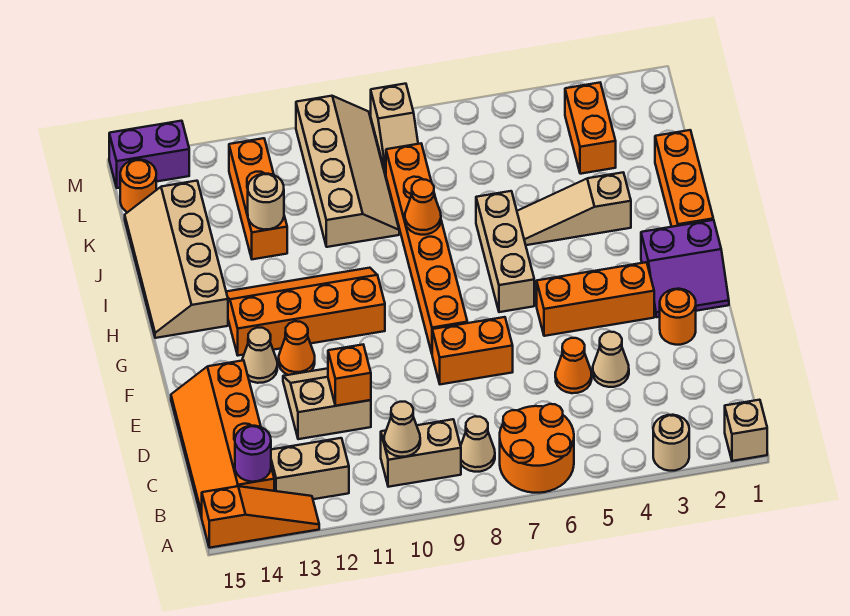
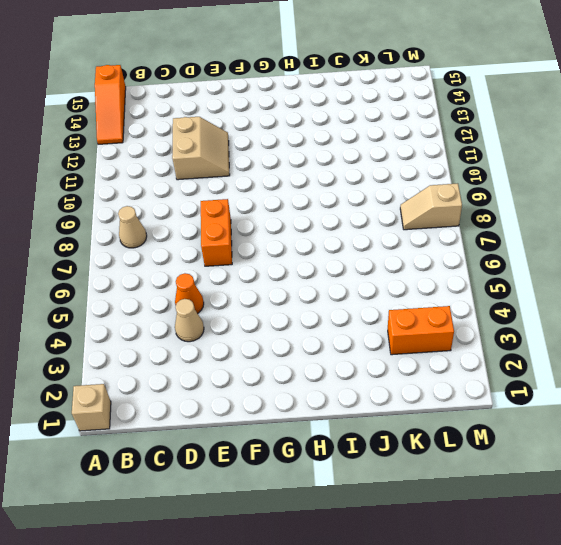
none -> tan round brick A3 level 1
none -> orange round brick A6:B7 level 1
none -> tan brick B9:B10 level 1
none -> tan brick B12:B13 level 1

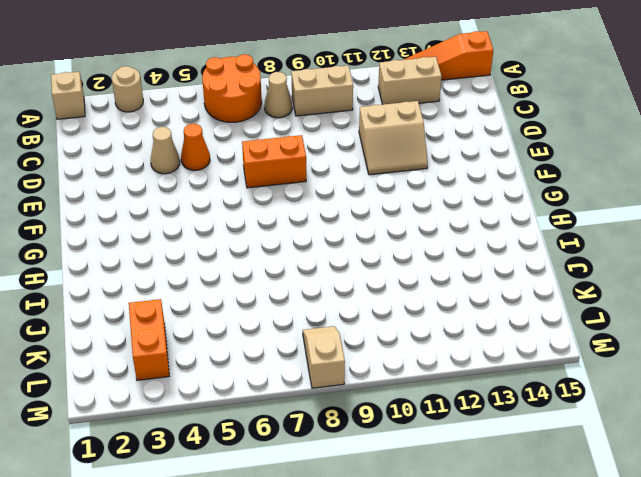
none -> orange slope B14:E15 level 1 top 14
none -> orange round brick E2 level 1
none -> purple slope F1:G2 level 1 top G
none -> orange brick F3:F5 level 1

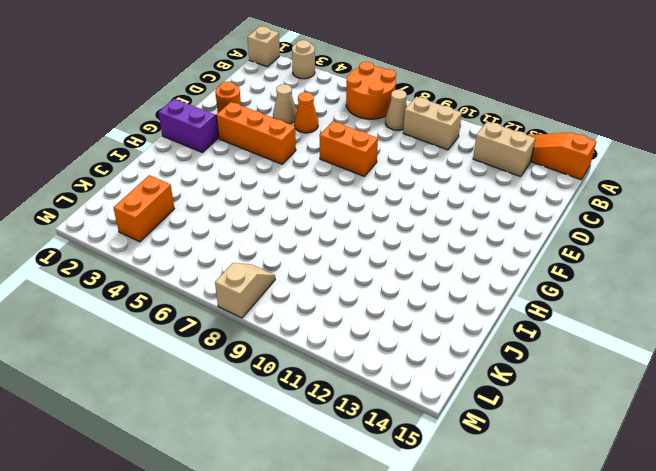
none -> orange slope B14:E15 level 1 top 14
none -> tan slope D11:E12 level 1 top D
none -> orange brick F8:K8 level 1
none -> orange cone F12 level 1

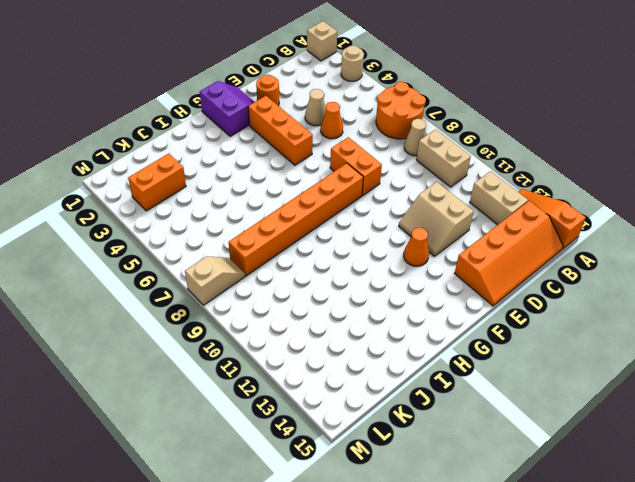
none -> tan cone F13 level 1
none -> tan brick G6:I6 level 1
none -> orange slope G10:H13 level 1 top G
none -> orange brick H1:J1 level 1

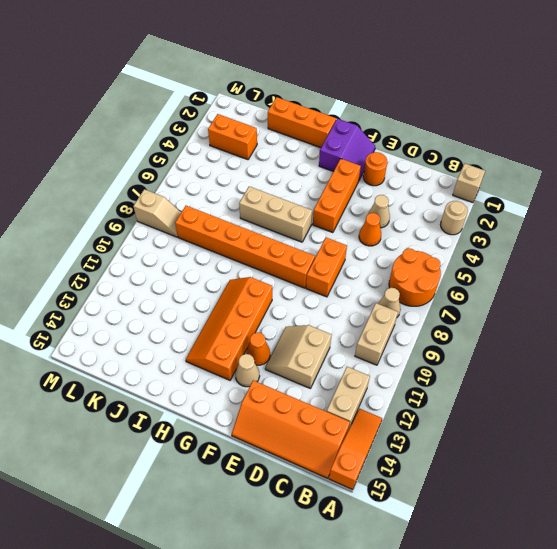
none -> tan slope H14:K15 level 1 top 14
none -> tan slope I3:I5 level 1 top 3
none -> tan slope J9:M10 level 1 top 10
none -> orange brick J12:L12 level 1

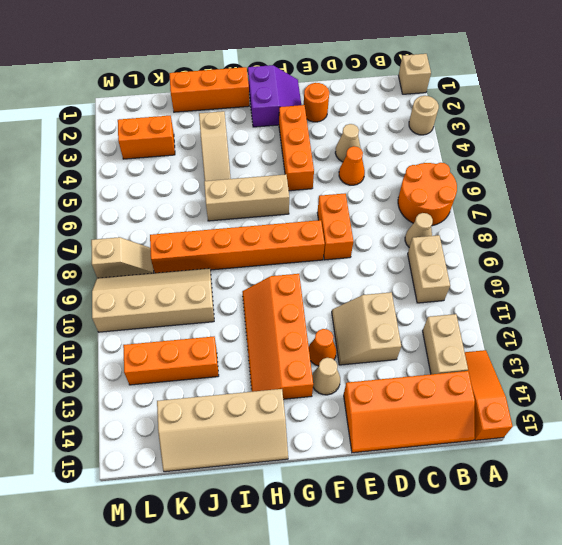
none -> orange round brick L15 level 1
none -> purple brick M14:M15 level 1
none -> tan cone B10 level 2
none -> purple round brick B14 level 2

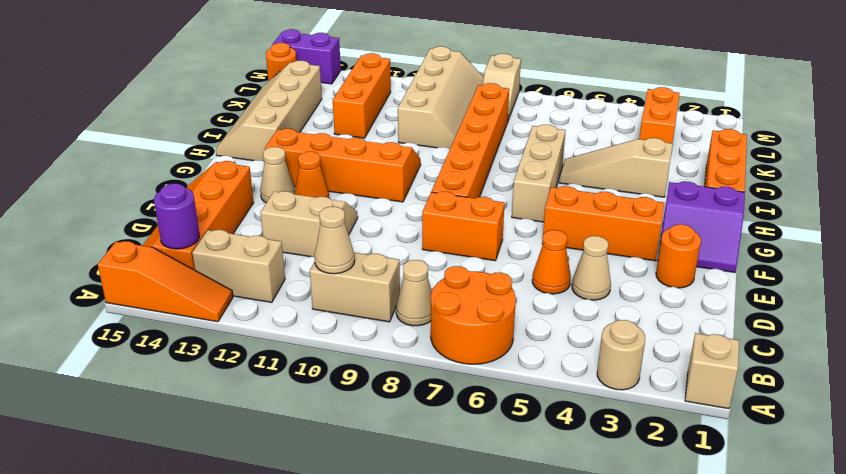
none -> orange brick D11 level 2
none -> orange cone I8 level 2
none -> tan round brick J12 level 2

